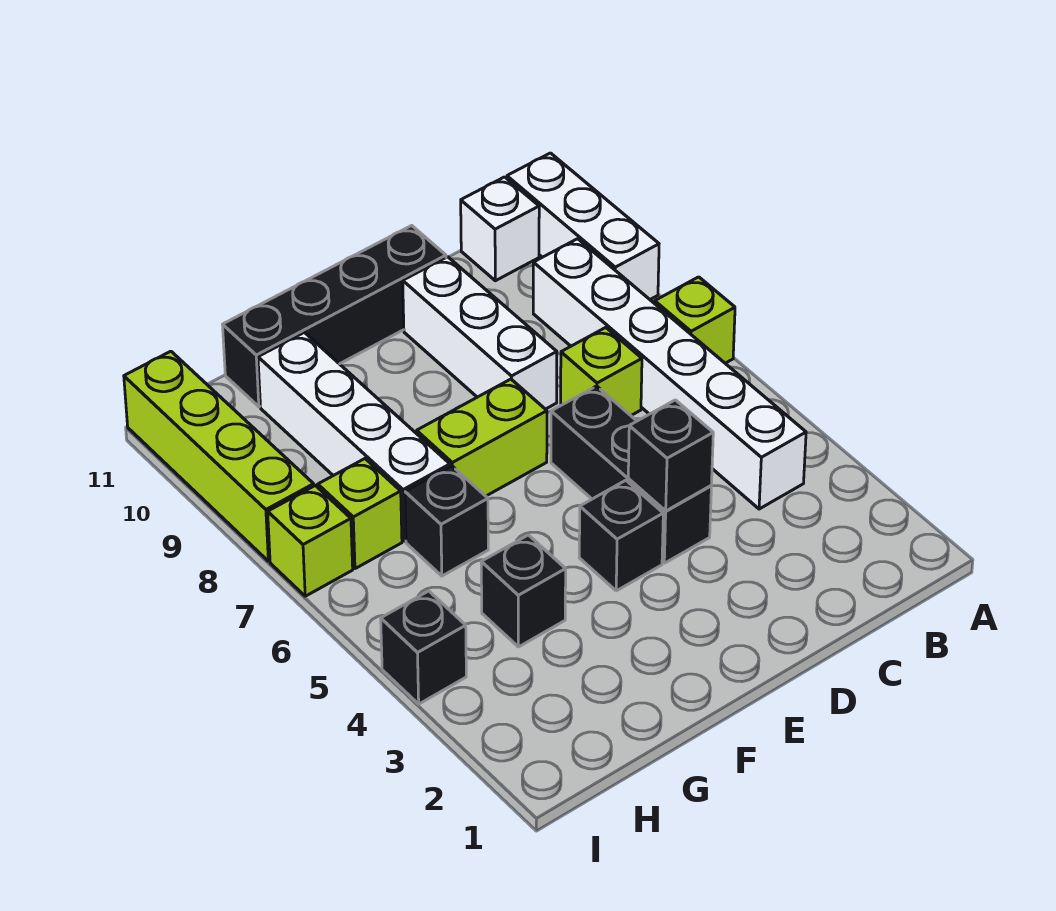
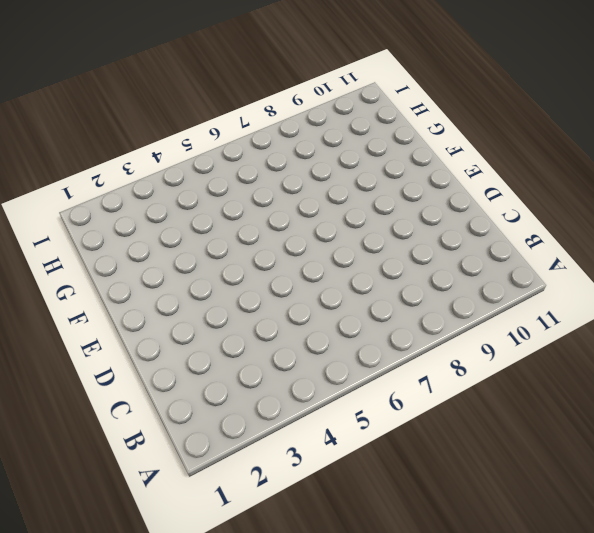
none -> lime brick A7 level 1
none -> white brick A9:A11 level 1
none -> white brick B4:B9 level 1

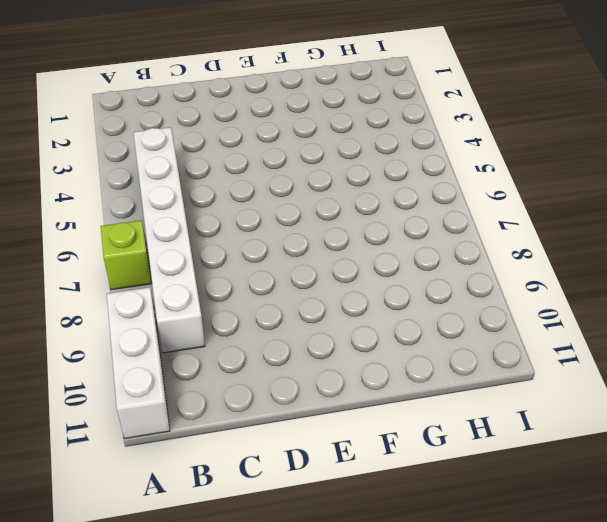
none -> white brick B11 level 1
none -> lime brick C7 level 1
none -> black brick D4:D6 level 1

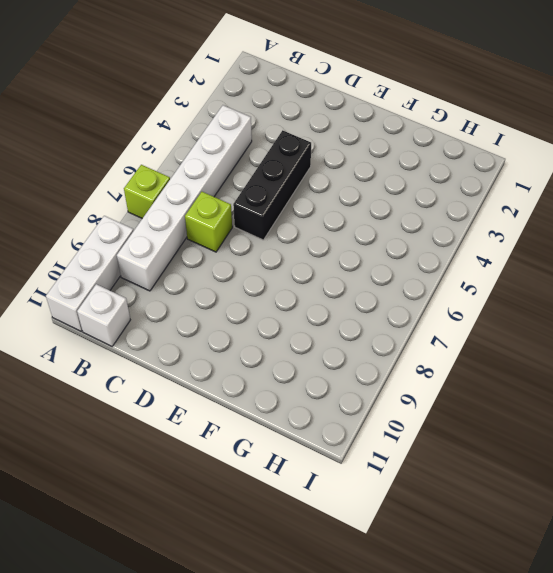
none -> white brick D8:D10 level 1
none -> black brick D11:G11 level 1
none -> black brick E4 level 1

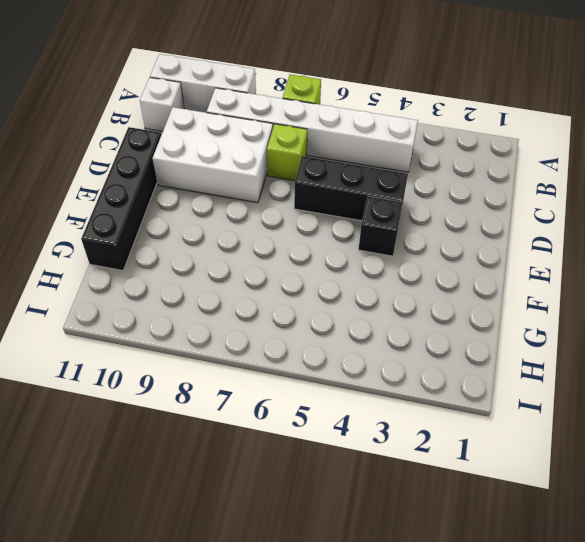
white brick C8:D10 level 1 -> white brick D8:D10 level 1
none -> lime brick E7:F7 level 1
none -> black brick G4 level 1
none -> black brick G6 level 1

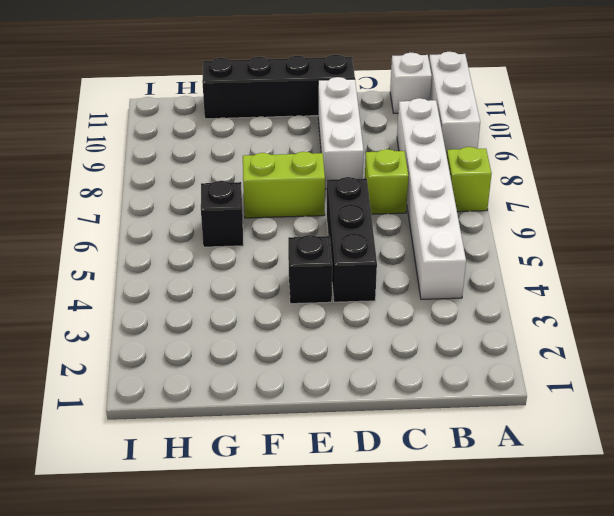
none -> black brick G4 level 1
none -> white brick G7:G10 level 1
none -> lime brick H7 level 1

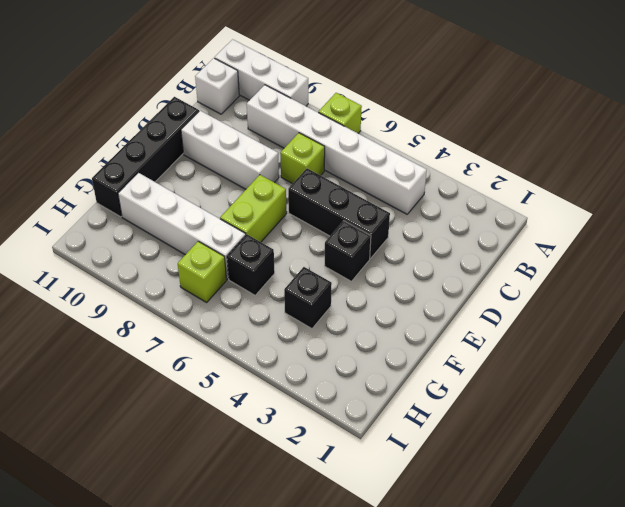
none -> black brick I4 level 1
none -> lime brick I7 level 1
none -> lime brick I8:I11 level 1

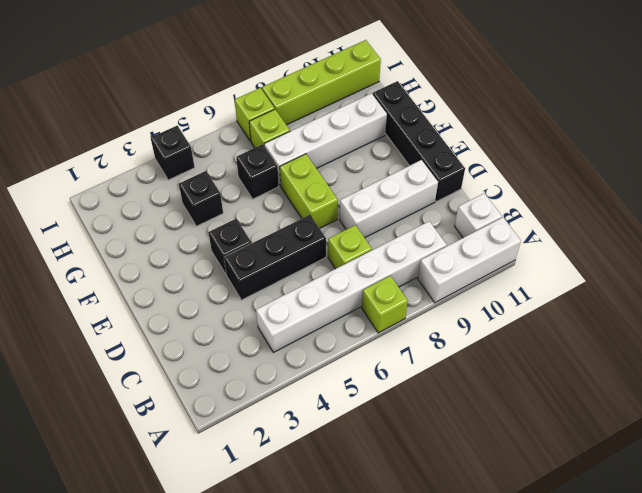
none -> black brick D4 level 2

